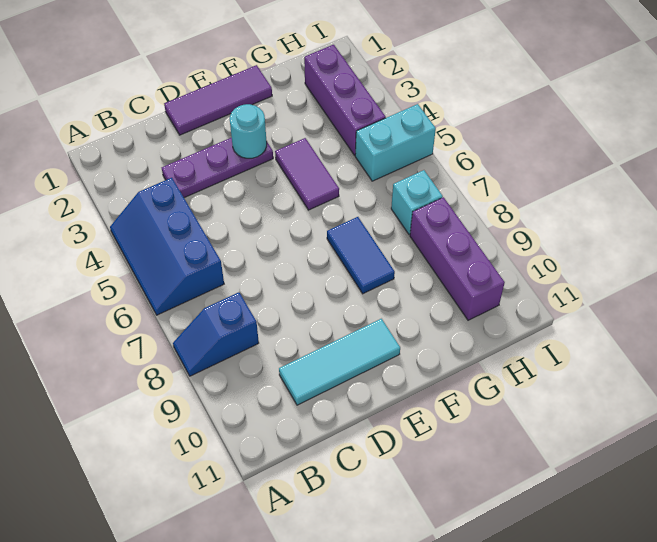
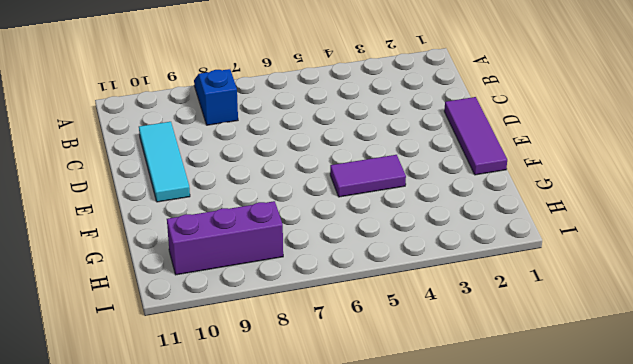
none -> blue slope A4:B6 level 1 top B
none -> purple plate C3:E3 level 1
none -> blue tile F7:F8 level 1

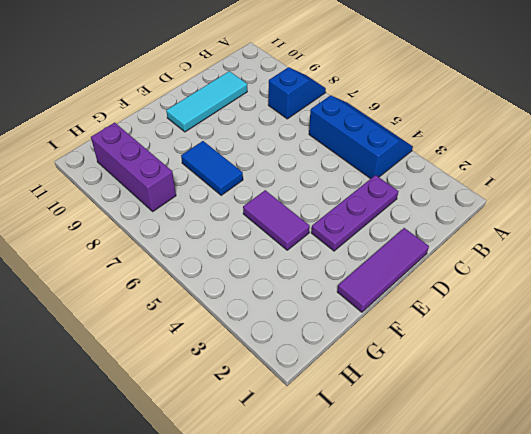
none -> purple brick H2:H4 level 1
none -> cyan brick H5:I5 level 1
none -> cyan brick H7 level 1

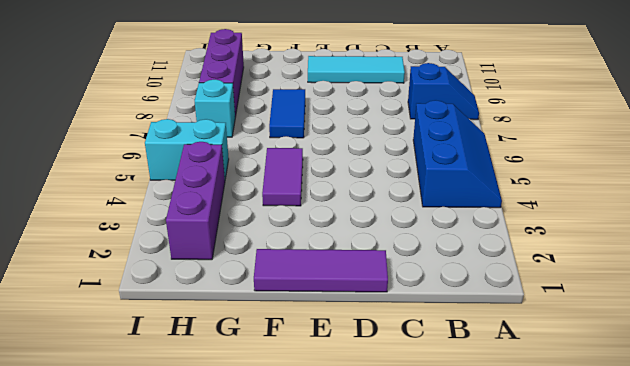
none -> purple plate C3:E3 level 1
none -> cyan round brick E3 level 2

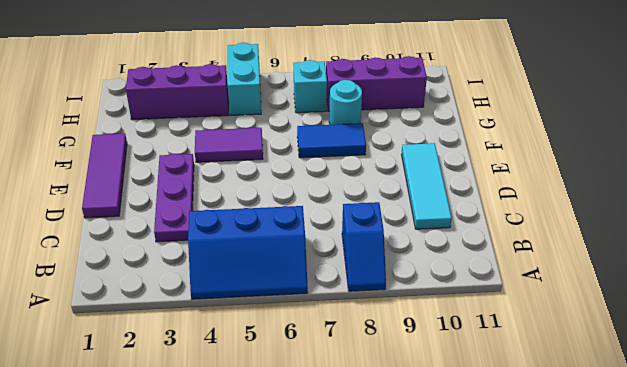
cyan round brick G8 level 1 -> cyan round brick E3 level 2

